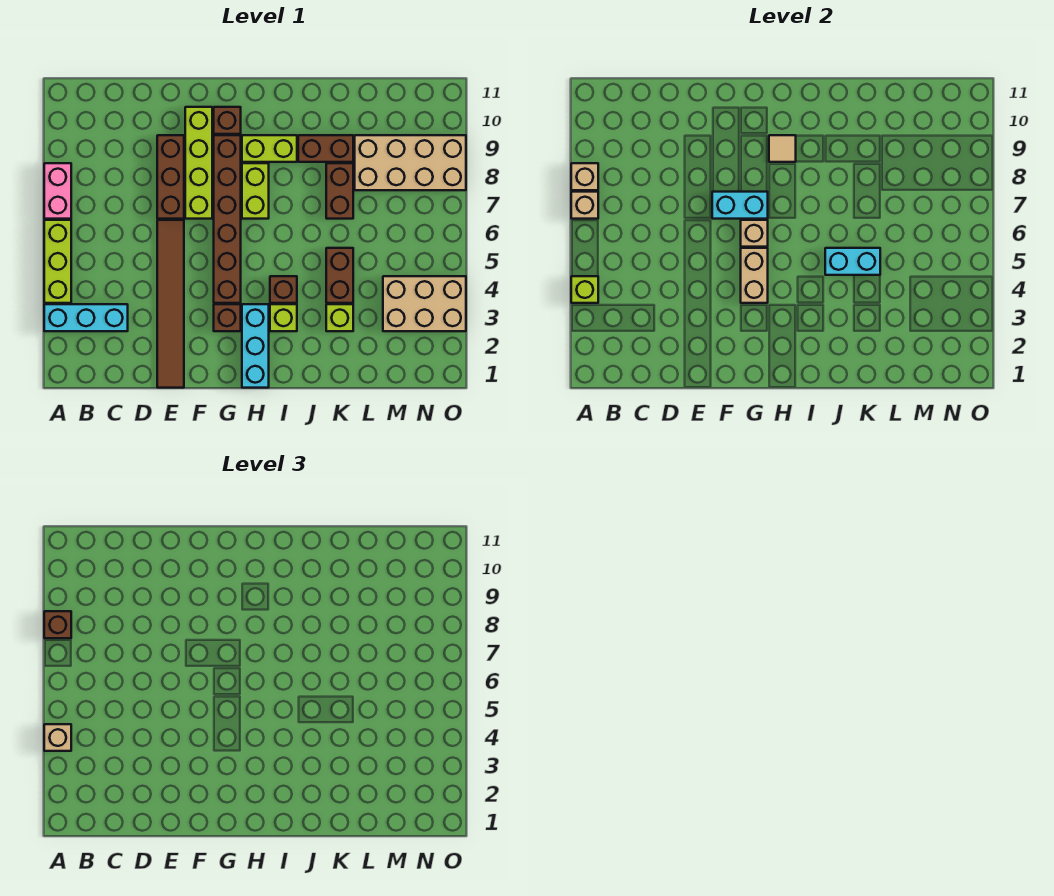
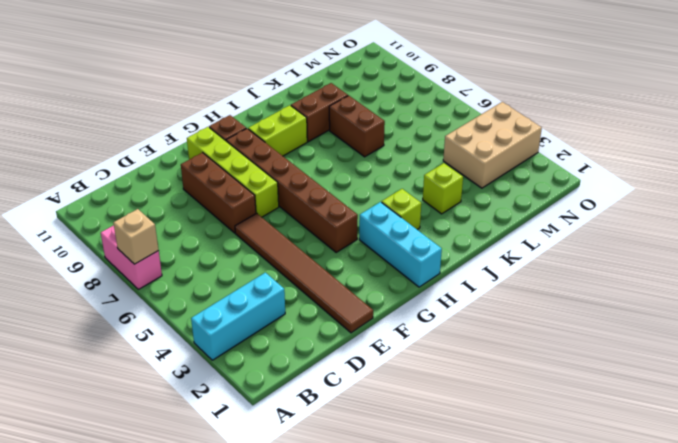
none -> lime brick A4:A6 level 1
none -> brown brick G3 level 1
none -> lime brick H7:H8 level 1
none -> brown brick I4 level 1

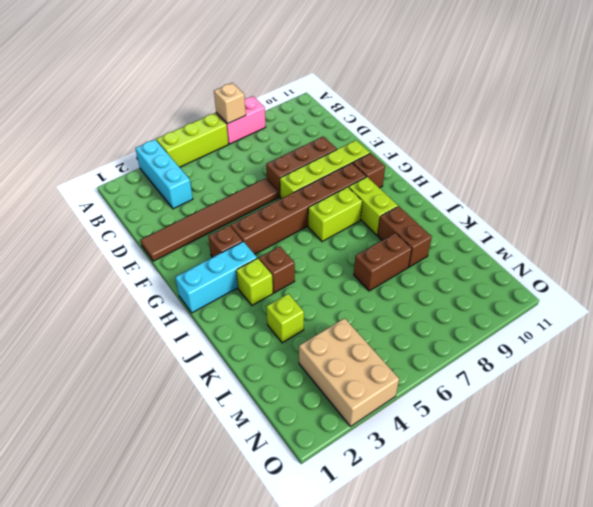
none -> brown brick K4:K5 level 1
none -> tan brick L8:O9 level 1
none -> lime brick A4 level 2
none -> tan brick A8 level 2

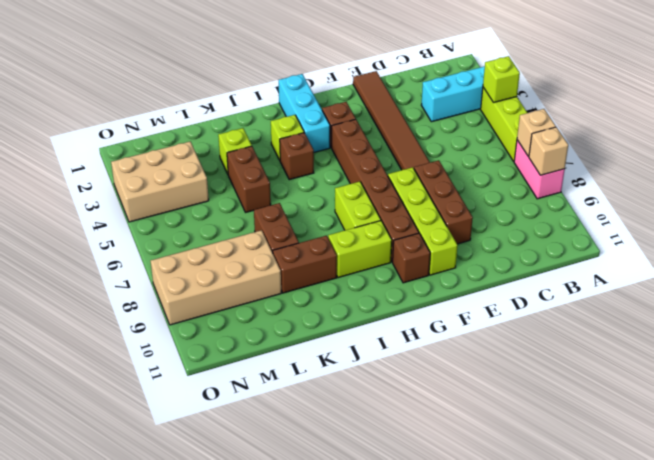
none -> cyan brick F7:G7 level 2
none -> tan brick G4:G5 level 2
none -> tan brick G6 level 2
none -> tan tile H9 level 2

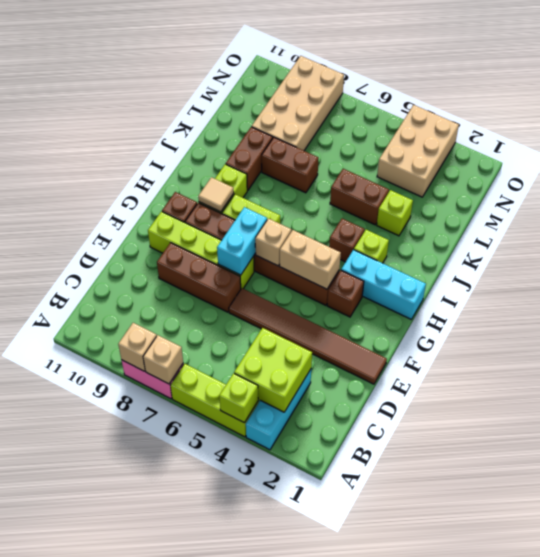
lime brick B3:C4 level 2 -> none
none -> cyan brick J5:K5 level 2
none -> tan brick A4 level 3
none -> brown brick A8 level 3

